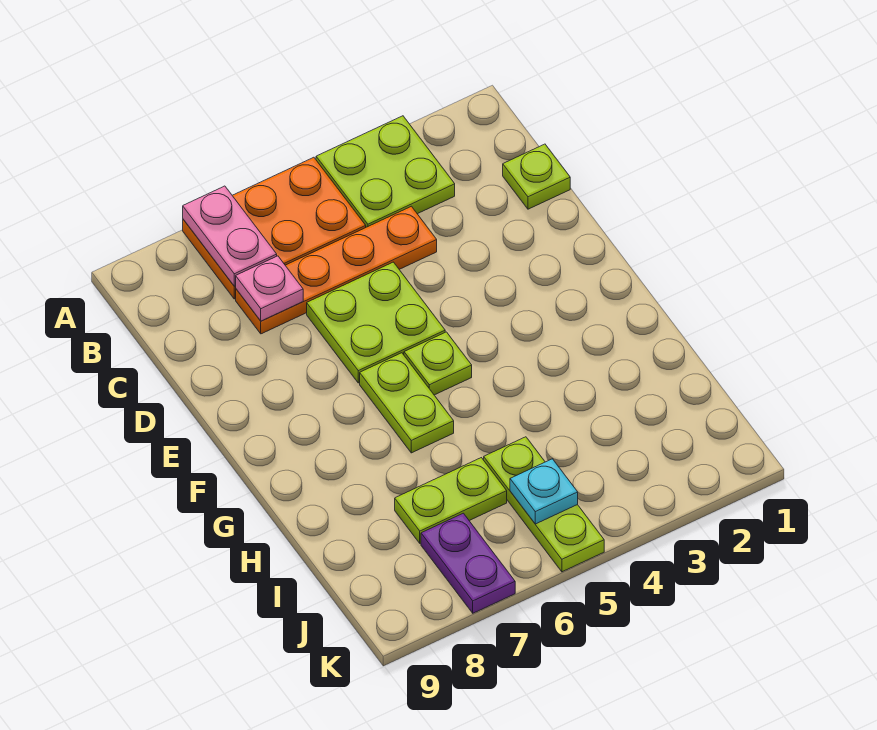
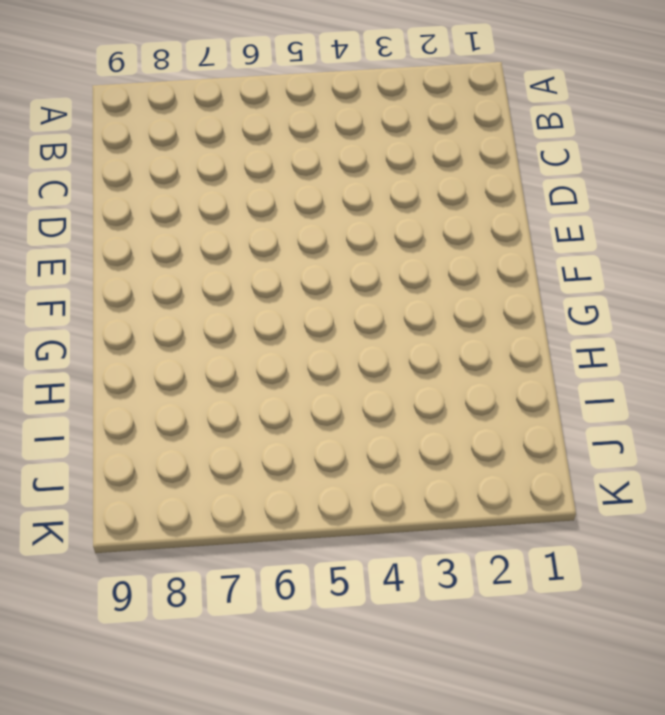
none -> lime plate A3:B4 level 1
none -> orange plate A5:B7 level 1
none -> lime plate C1 level 1

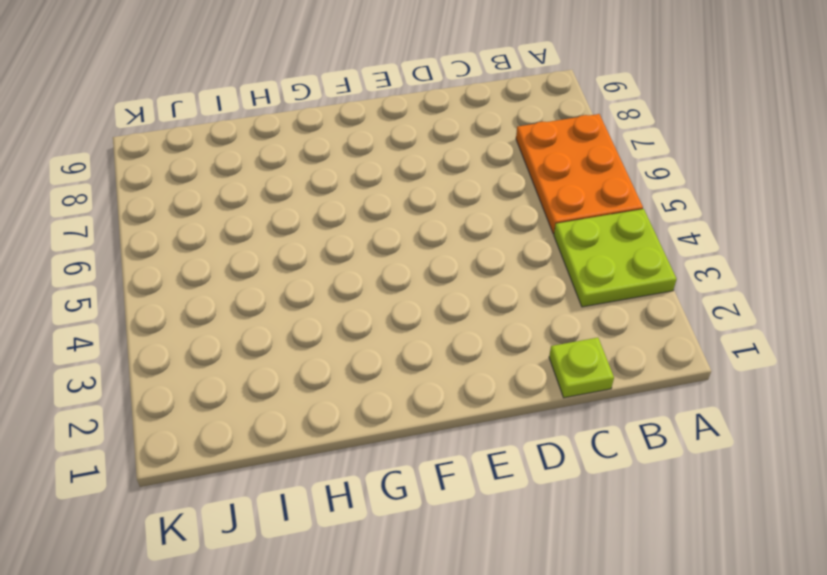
none -> orange plate C4:C7 level 1
none -> lime plate D5:E6 level 1
none -> lime plate F5 level 1

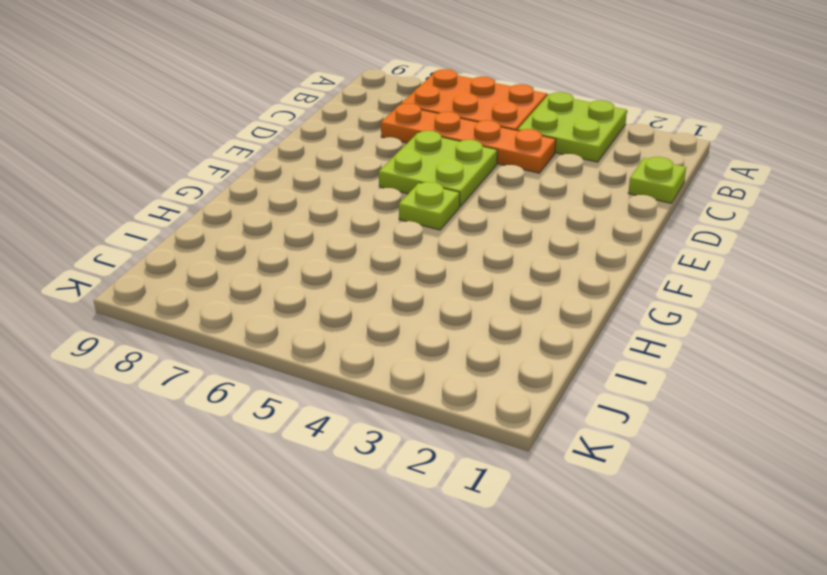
none -> lime plate F6:G6 level 1
none -> lime plate I5:K5 level 1
none -> lime plate I6:I7 level 1

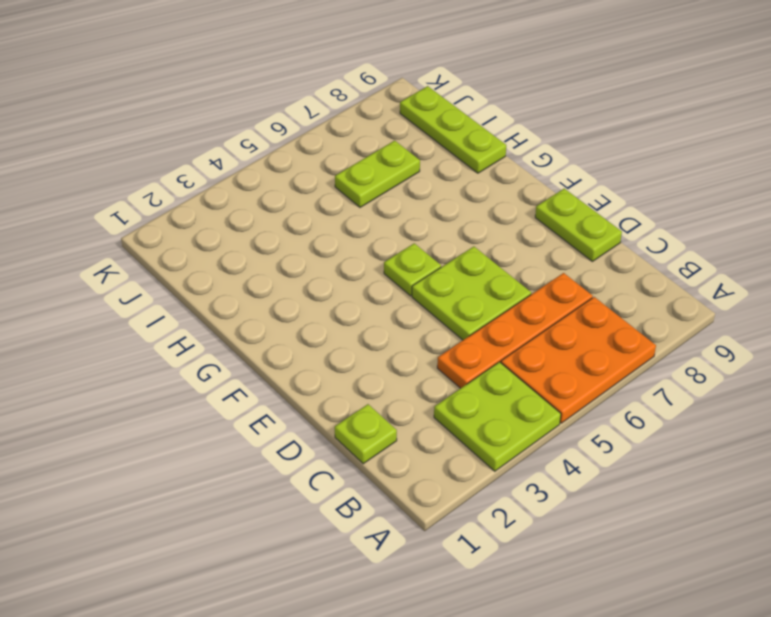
lime plate D9:E9 level 1 -> lime plate F6:G6 level 1
lime plate H9:J9 level 1 -> lime plate I5:K5 level 1
none -> purple plate J7:K7 level 1
none -> pink plate A7:B7 level 2
none -> pink plate C7 level 2

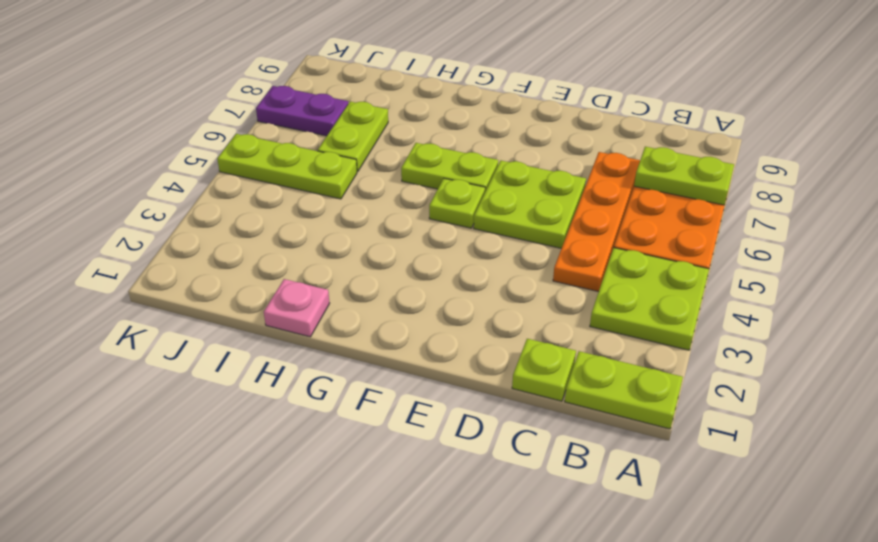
lime plate A1:B1 level 1 -> none
lime plate A7:B7 level 2 -> pink plate A7:B7 level 2
pink plate H1 level 1 -> pink plate C7 level 2
none -> cyan plate J5 level 2

